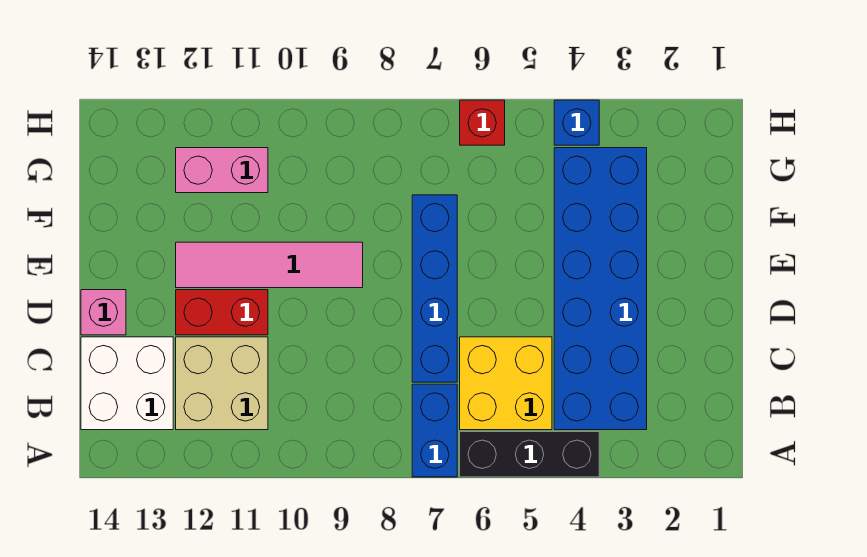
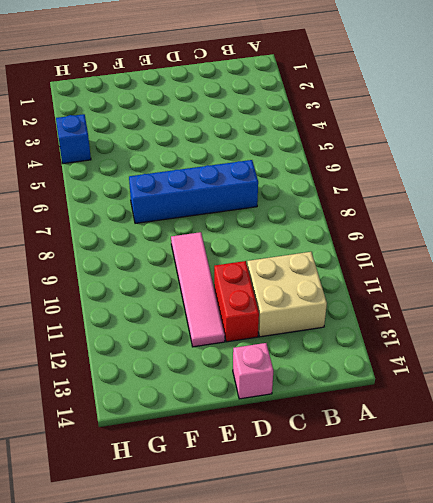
none -> black brick A4:A6 level 1
none -> blue brick A7:B7 level 1
none -> blue brick B3:G4 level 1

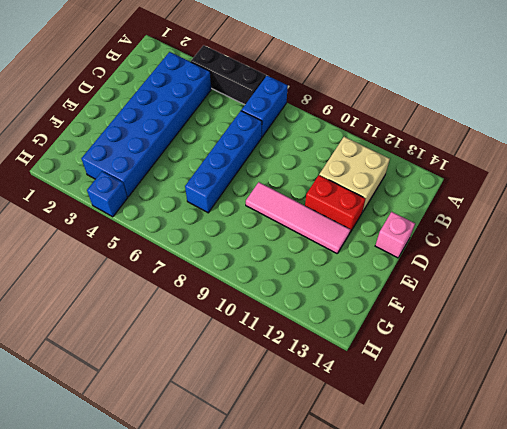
none -> yellow brick B5:C6 level 1
none -> white brick B13:C14 level 1
none -> pink brick G11:G12 level 1

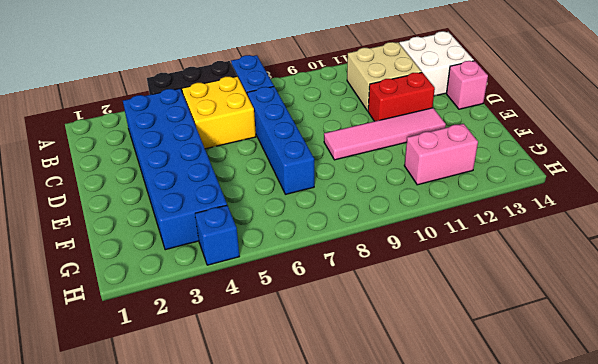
none -> red brick H6 level 1

